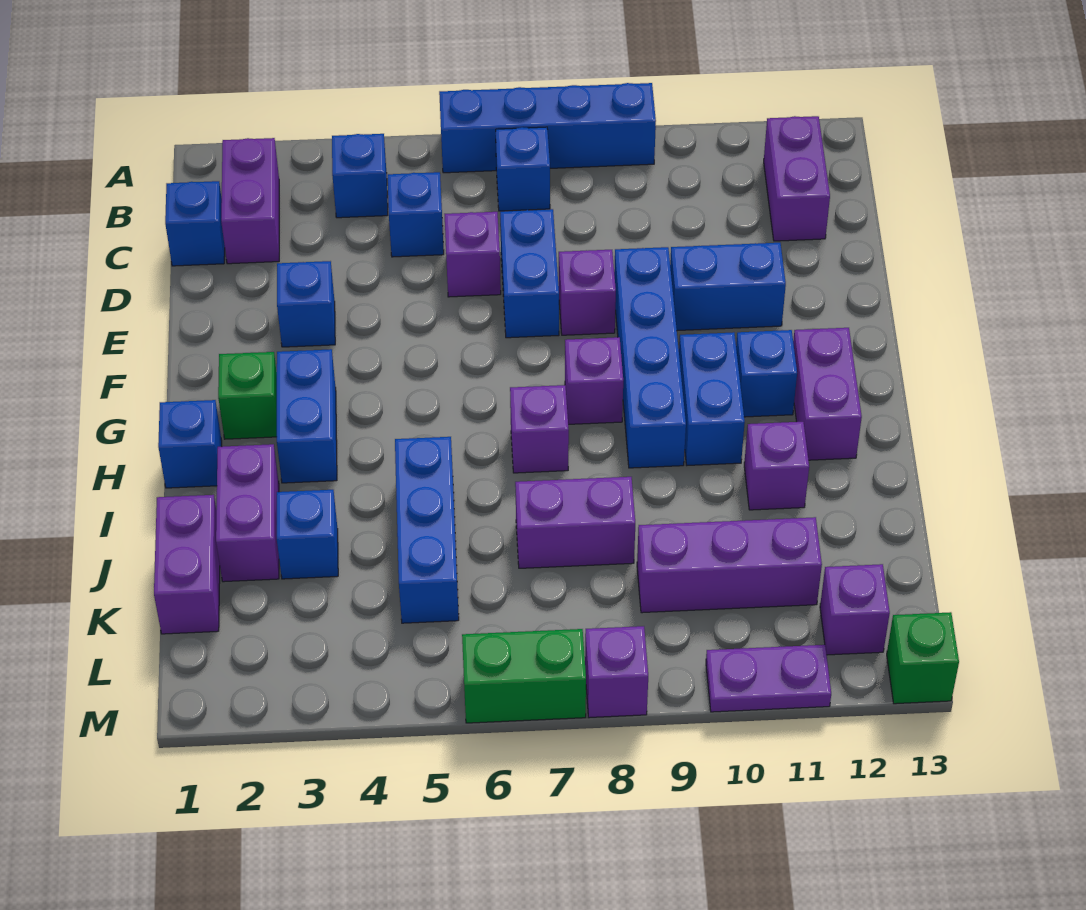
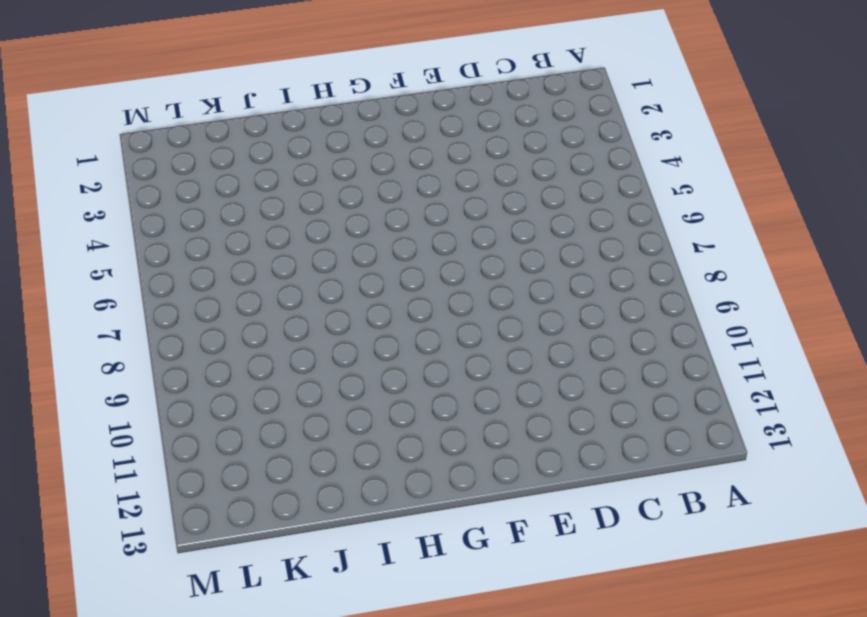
none -> blue brick A6:A9 level 1
none -> purple brick B2:C2 level 1
none -> blue brick B4 level 1
none -> blue brick B7 level 1

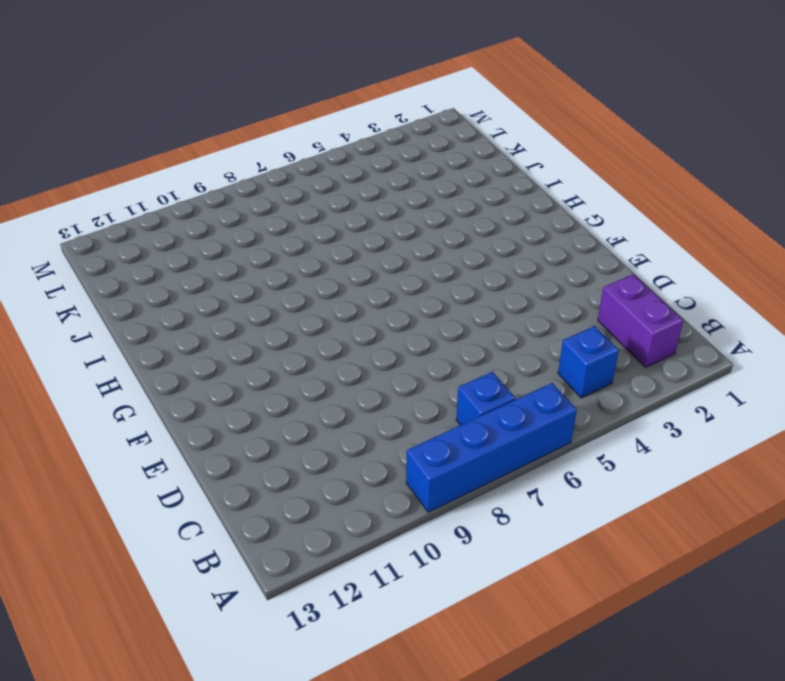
none -> purple brick B12:C12 level 1
none -> blue brick C1 level 1
none -> blue brick C5 level 1
none -> purple brick D6 level 1

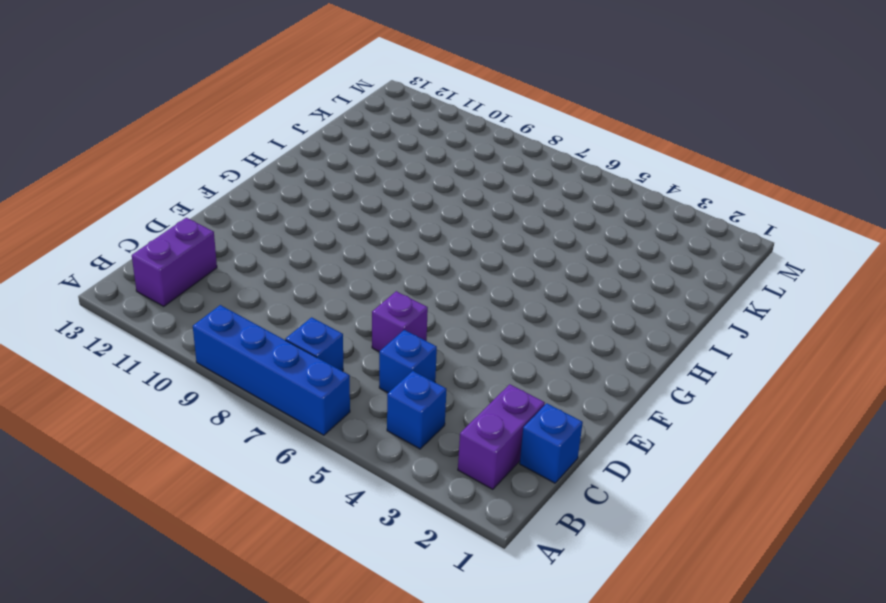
none -> blue brick D7:E7 level 1
none -> blue brick E3 level 1
none -> purple brick E8 level 1
none -> blue brick E9:H9 level 1

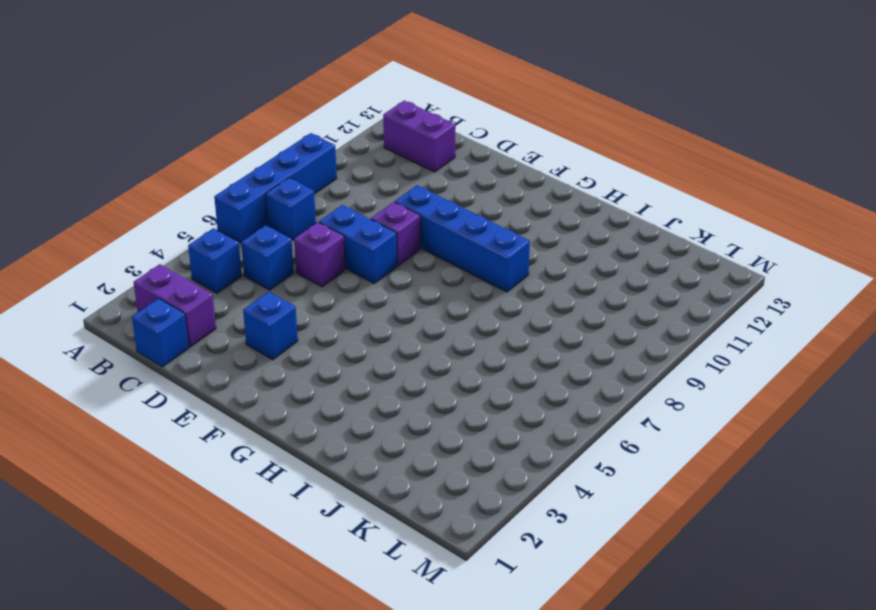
none -> blue brick E10:E11 level 1
none -> green brick G2 level 1
none -> blue brick G3:H3 level 1
none -> purple brick G8 level 1

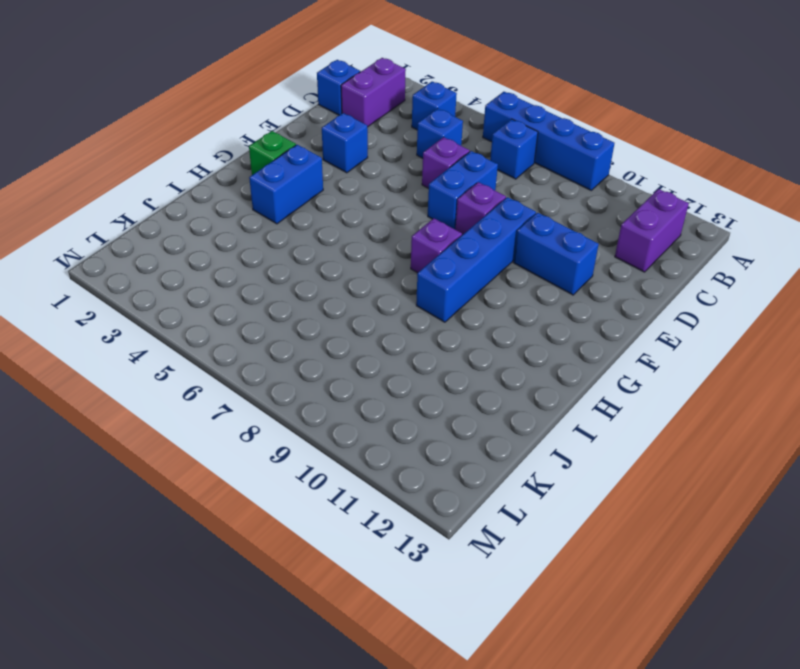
none -> blue brick G10:H10 level 1
none -> blue brick G11 level 1
none -> purple brick G12:H12 level 1
none -> blue brick H1 level 1

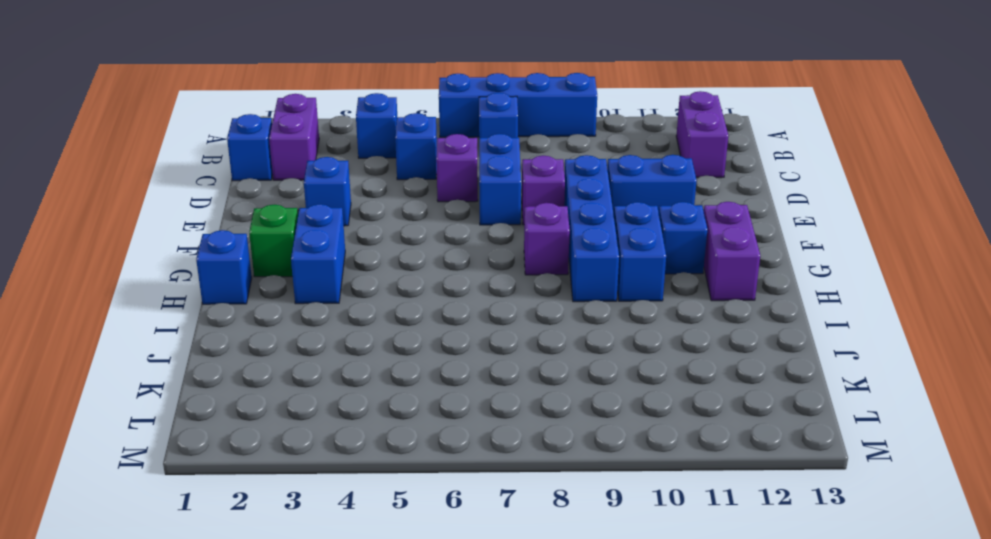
none -> purple brick H7 level 1
none -> purple brick I2:J2 level 1
none -> blue brick I5:K5 level 1
none -> purple brick I11 level 1

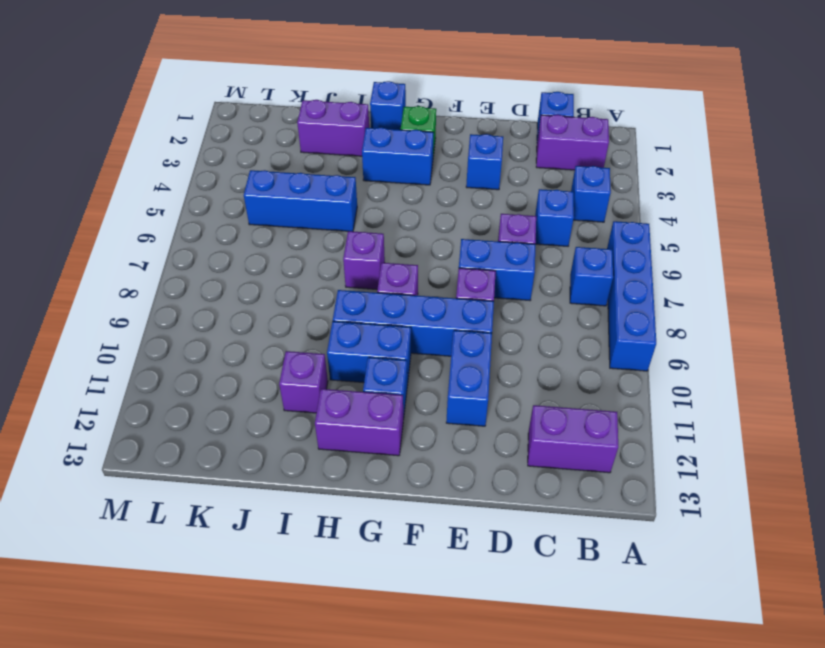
none -> purple brick J1:K1 level 1
none -> blue brick J3 level 1
none -> purple brick J7:J8 level 1
none -> purple brick K9:K11 level 1

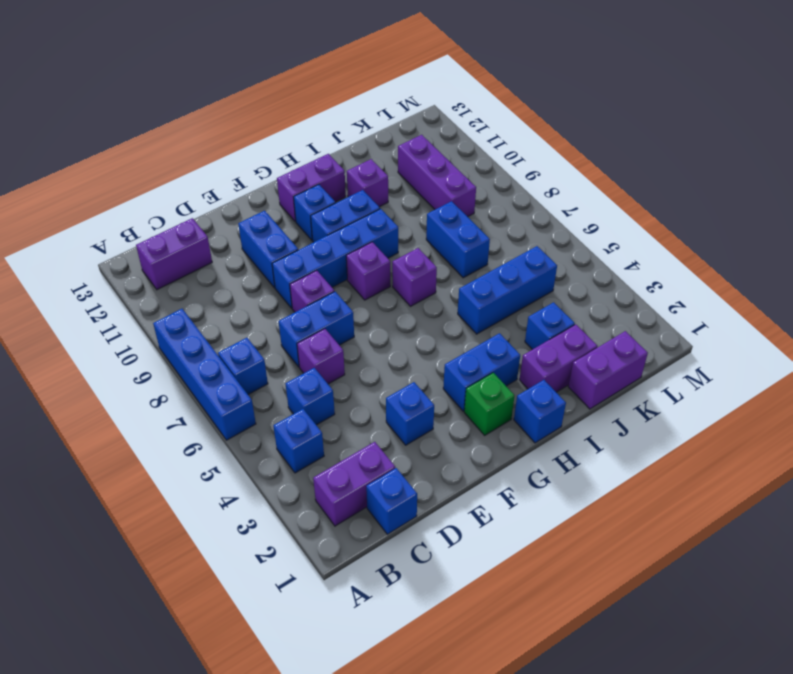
blue brick J7:J8 level 1 -> purple brick J7:J8 level 1
none -> purple brick L12 level 1
none -> green brick M6:M7 level 1
none -> purple brick M8 level 1
none -> purple plate M10:M11 level 1

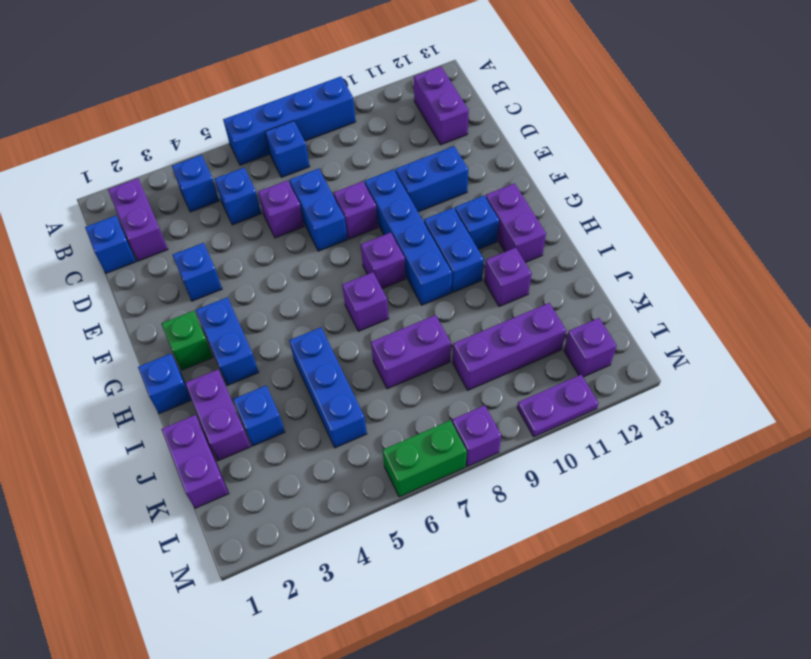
none -> green brick M13 level 1

